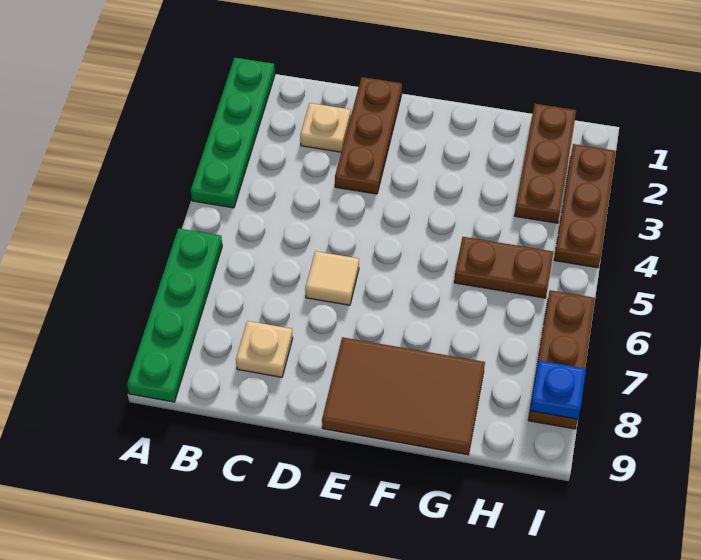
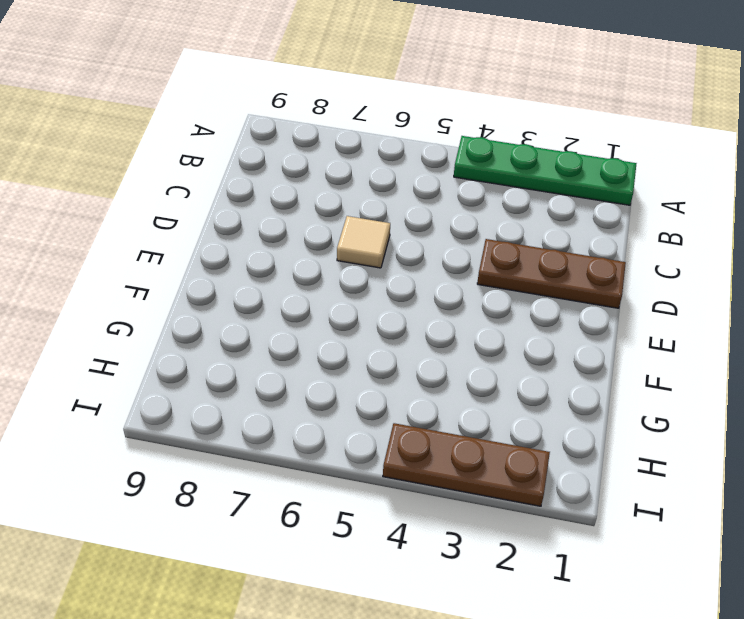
none -> green plate A6:A9 level 1
none -> tan plate C2 level 1
none -> tan plate C8 level 1

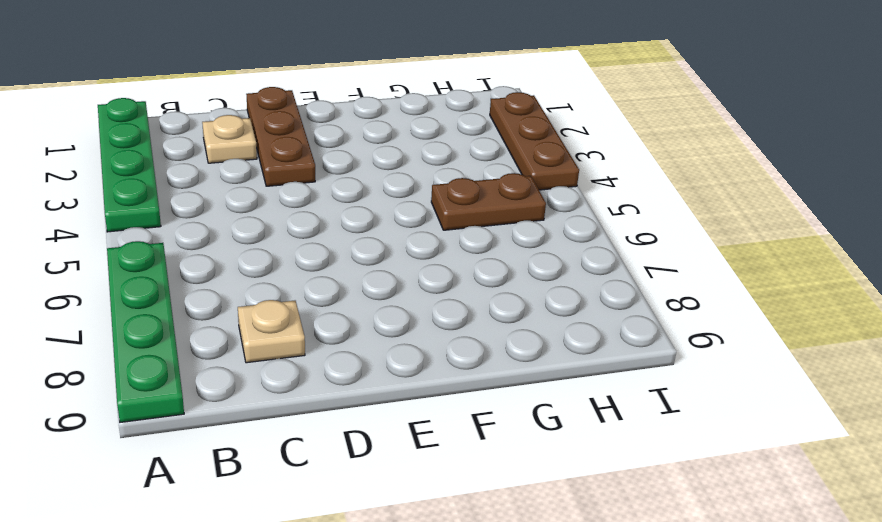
none -> tan tile D6 level 1
none -> brown tile E8:G9 level 1
none -> brown plate H1:H3 level 1

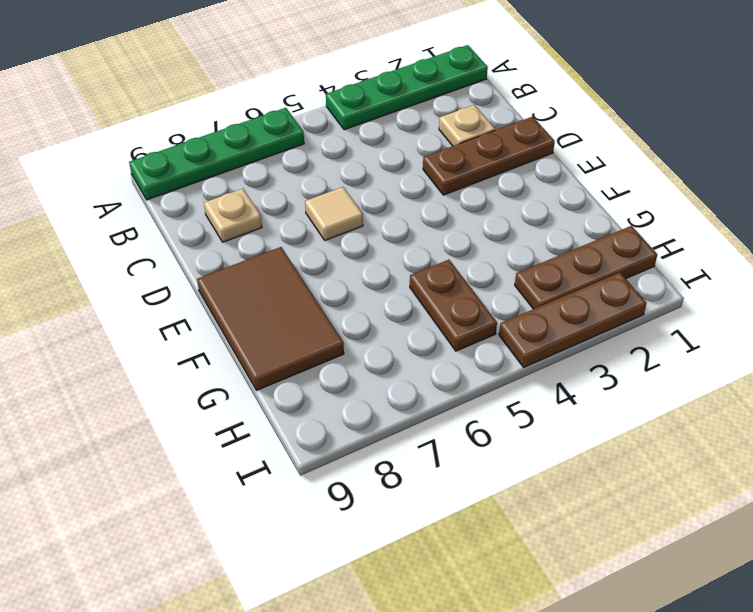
none -> brown plate I6:I8 level 1
none -> blue plate I8 level 2

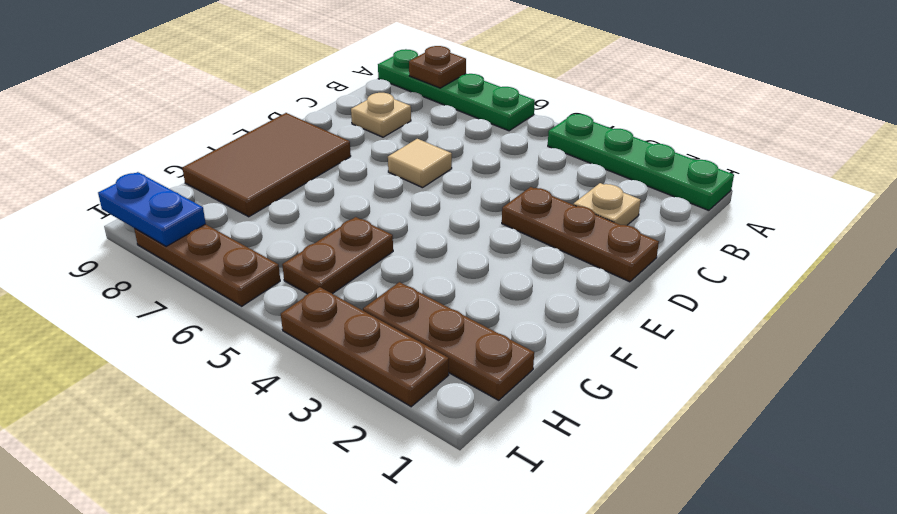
brown plate A8 level 2 -> none
blue plate I8:I9 level 2 -> blue plate I8 level 2

